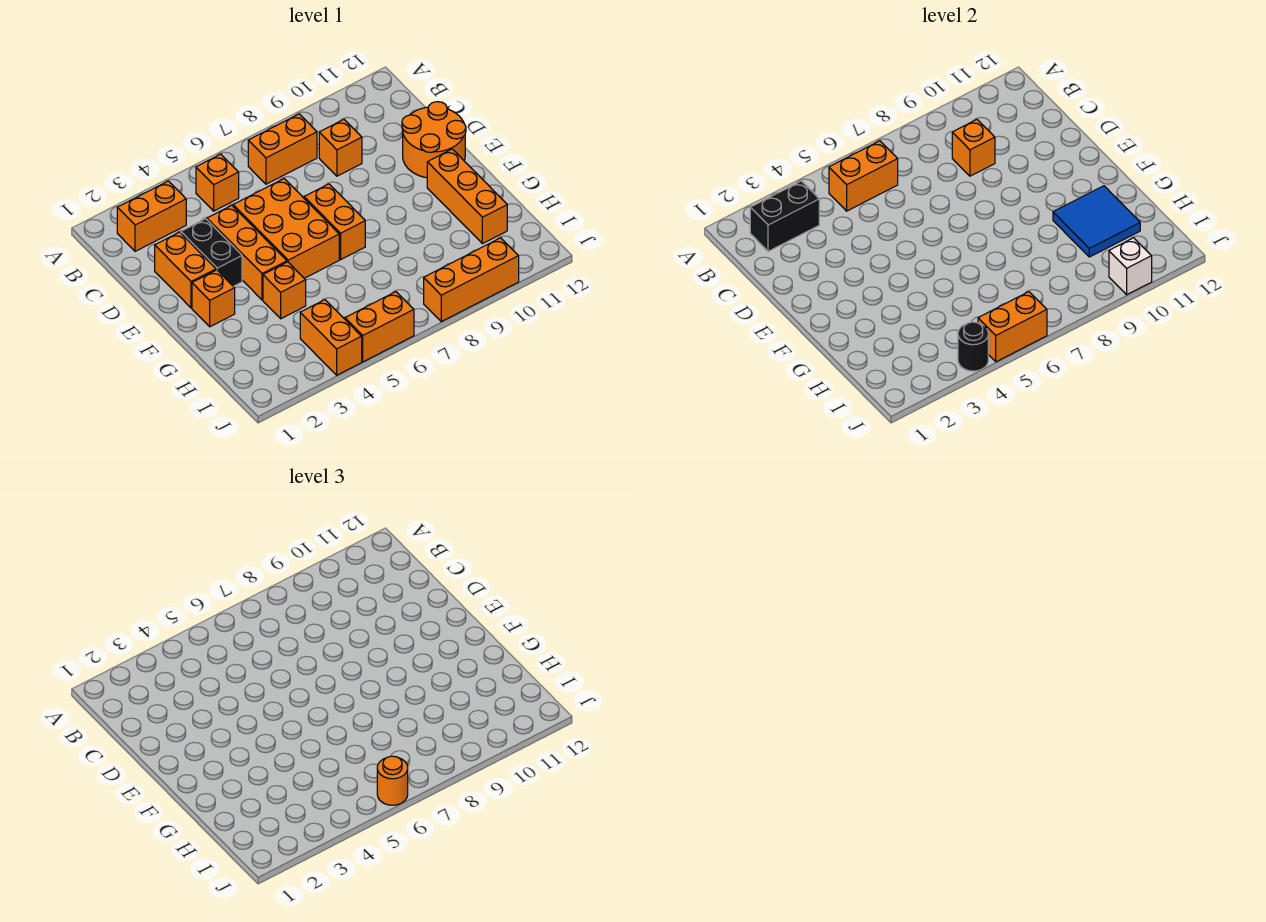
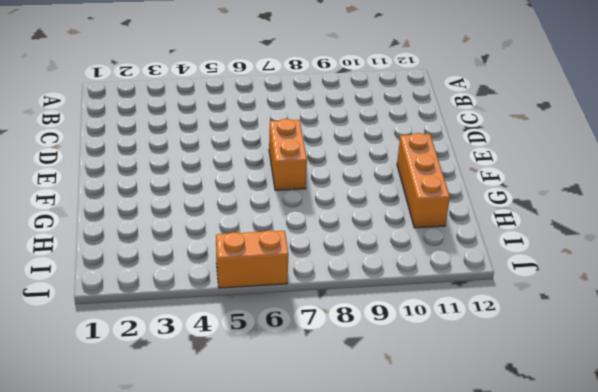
none -> orange brick B2:B3 level 1
none -> orange brick B5 level 1
none -> orange brick B7:B8 level 1

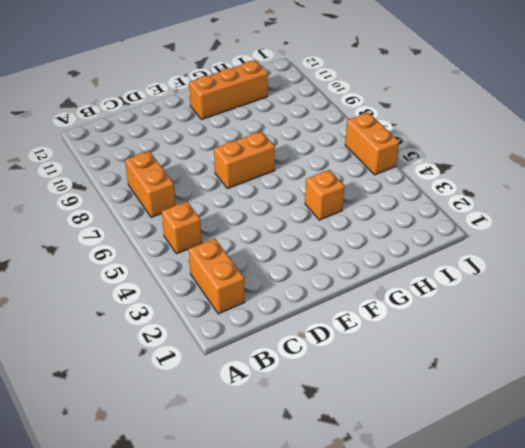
none -> orange brick C9 level 1
none -> orange brick D2:E2 level 1
none -> black brick D3:E3 level 1

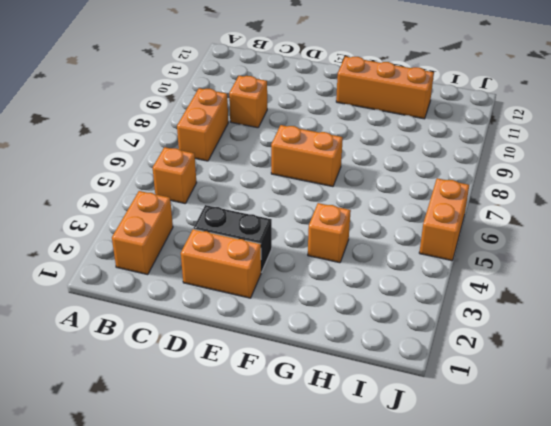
none -> orange brick D4:F4 level 1
none -> orange brick D5:F6 level 1
none -> orange round brick D11:E12 level 1

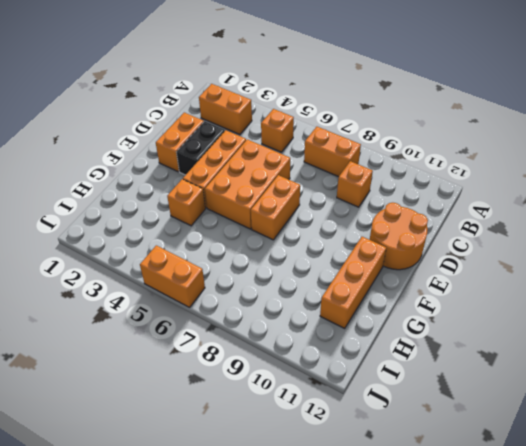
none -> orange brick F2 level 1
none -> orange brick I4:J4 level 1
none -> orange brick J8:J10 level 1

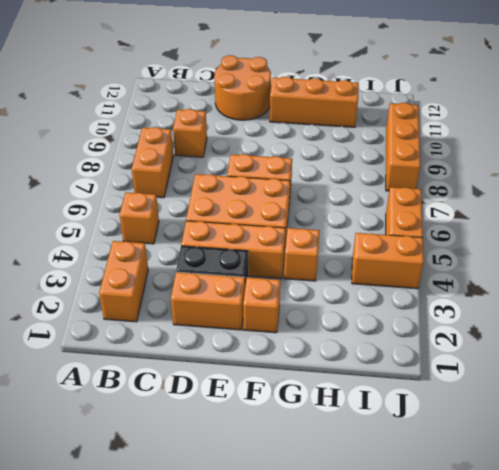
none -> black brick B2:B3 level 2
none -> orange brick B5:B6 level 2
none -> orange brick C9 level 2

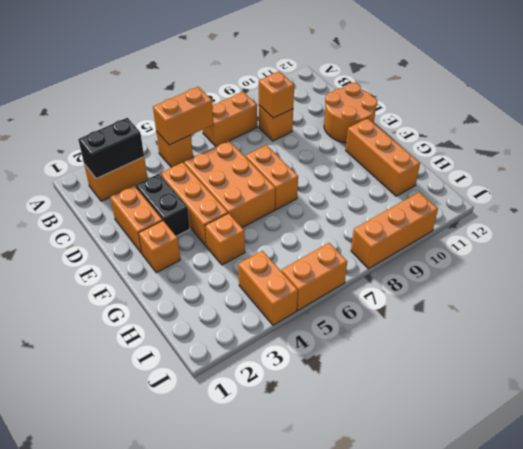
none -> blue tile G10:H11 level 2
none -> black round brick J4 level 2
none -> orange brick J5:J6 level 2

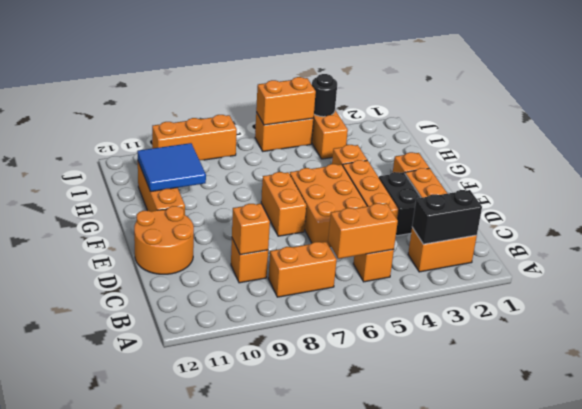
none -> white brick J10 level 2
none -> orange round brick J6 level 3

